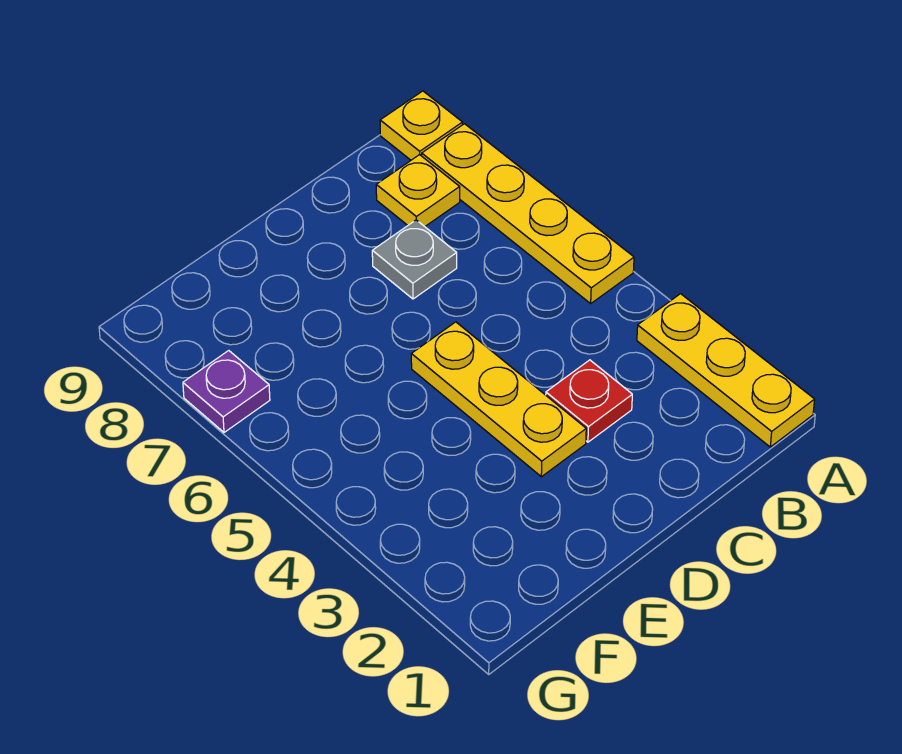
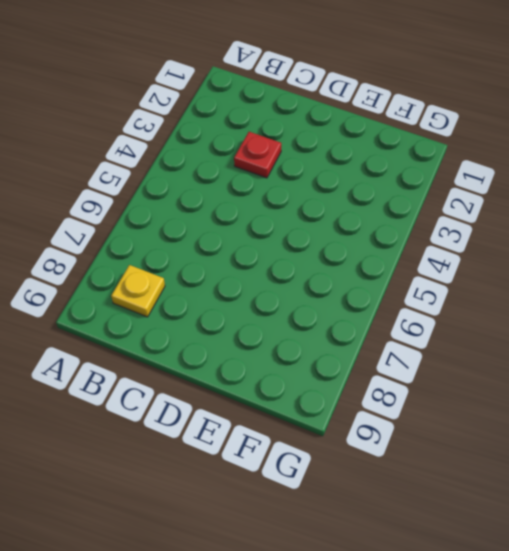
none -> yellow plate A1:A3 level 1
none -> yellow plate A5:A8 level 1

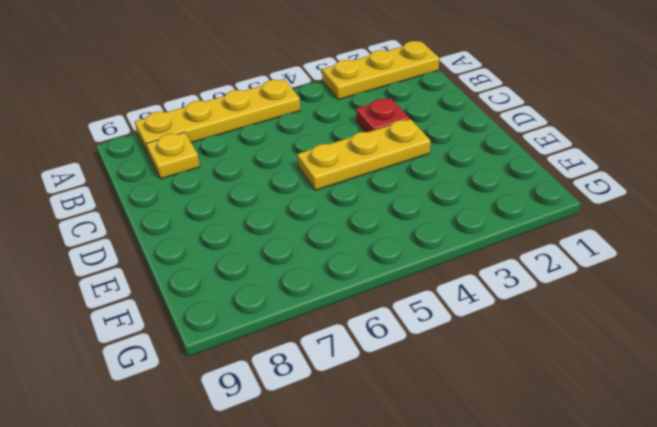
none -> yellow plate A9 level 1
none -> grey plate C7 level 1

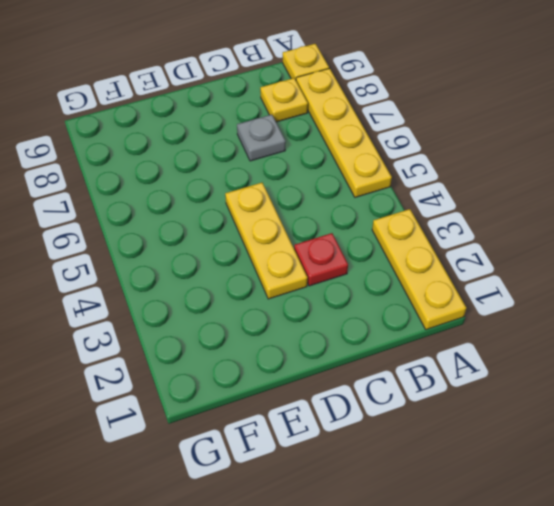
none -> purple plate G7 level 1

